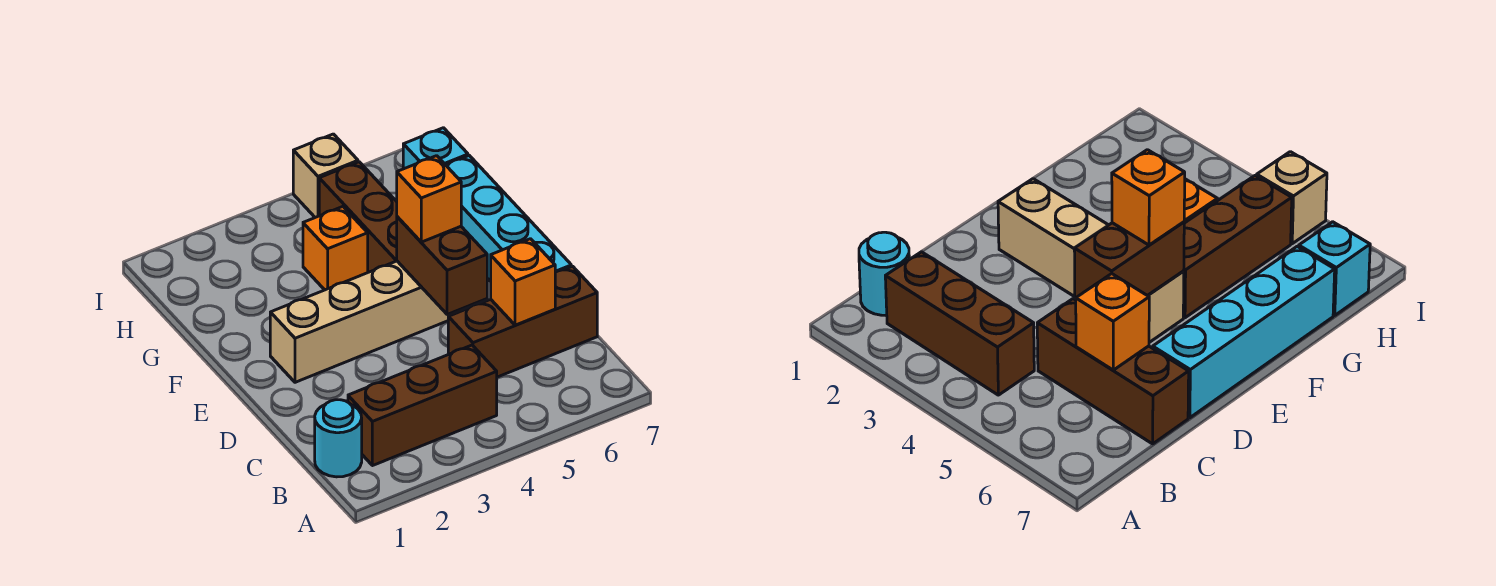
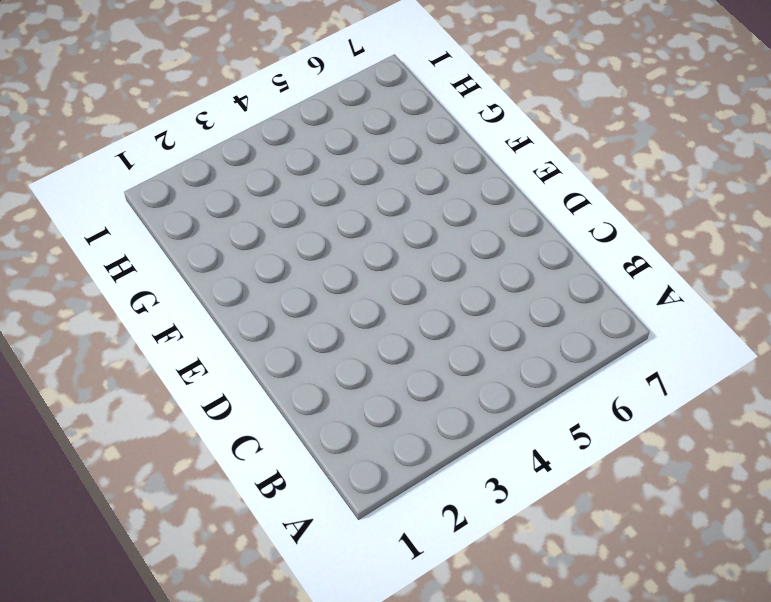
none -> cyan round brick B1 level 1
none -> brown brick B2:B4 level 1
none -> brown brick C5:C7 level 1

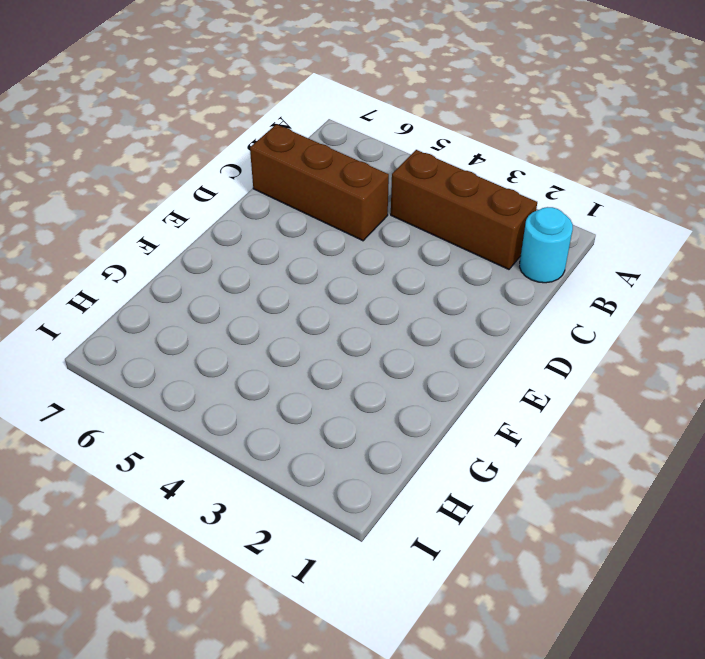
none -> cyan brick D7:G7 level 1
none -> tan brick E2:E5 level 1
none -> brown brick F5:H5 level 1

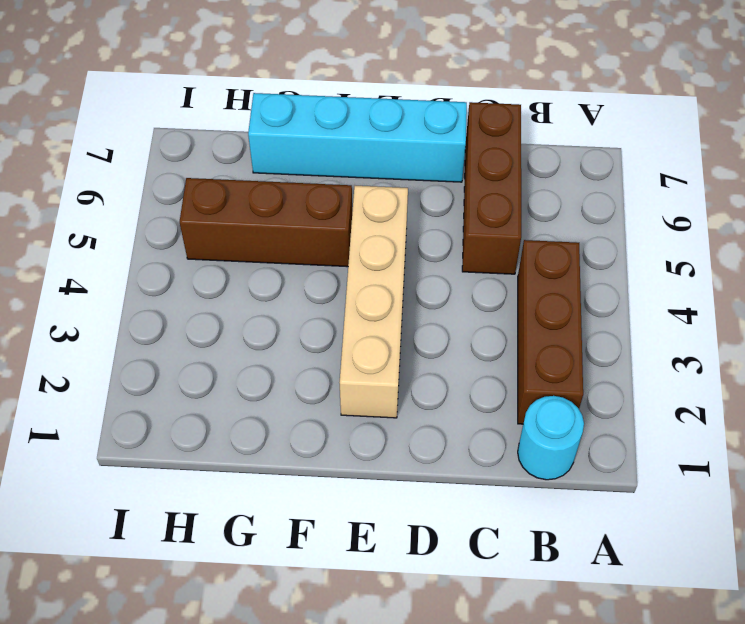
none -> orange brick G4 level 1
none -> cyan brick H7 level 1
none -> tan brick I5 level 1

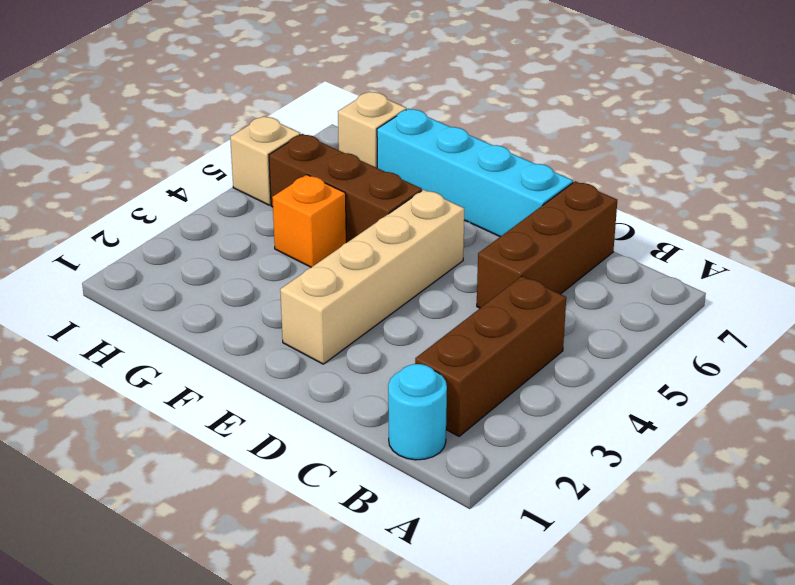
tan brick H7 level 1 -> cyan brick H7 level 1
none -> orange brick C6 level 2
none -> brown brick D5:E5 level 2
none -> orange brick E5 level 3

